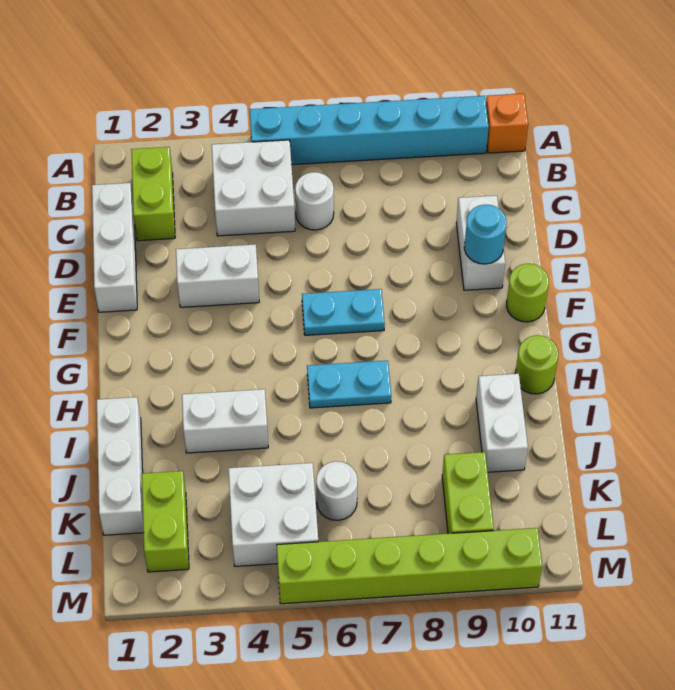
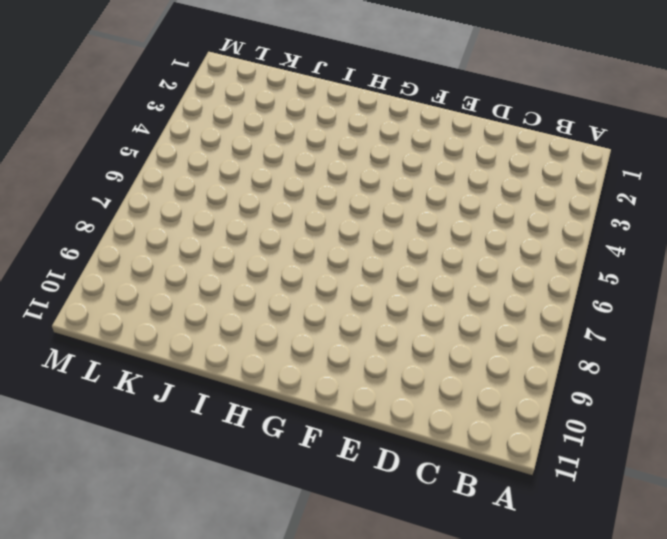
none -> cyan brick A5:A10 level 1
none -> orange brick A11 level 1
none -> lime brick B2:C2 level 1

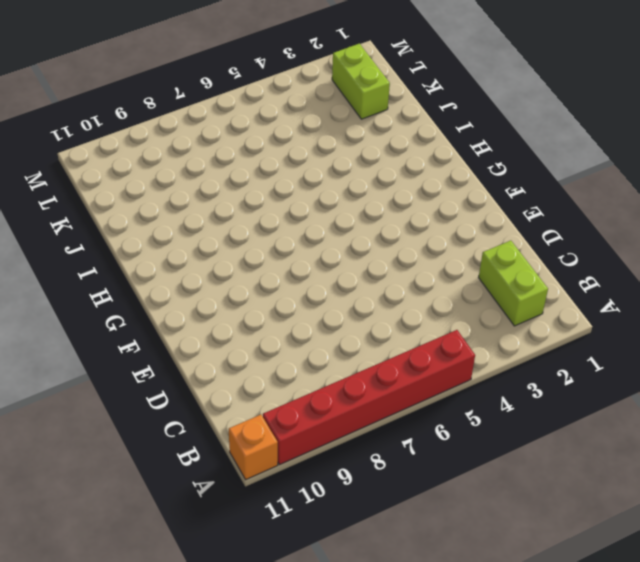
red brick A5:A10 level 1 -> cyan brick A5:A10 level 1
none -> white brick B4:C5 level 1
none -> white brick C1:E1 level 1
none -> white round brick C6 level 1

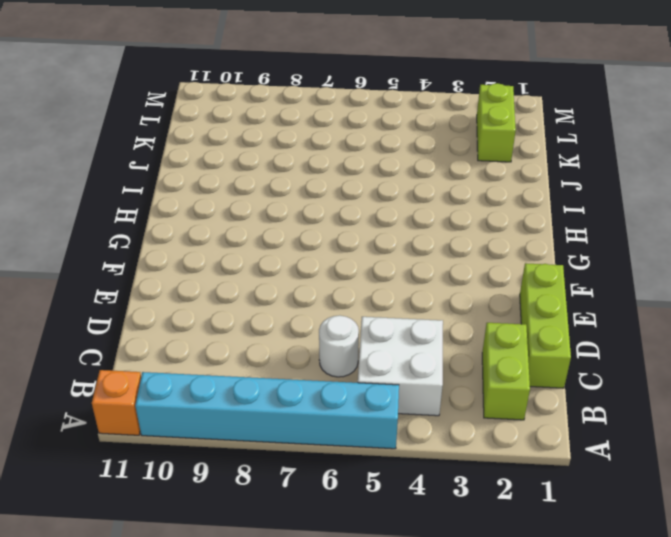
lime brick C1:E1 level 1 -> white brick C1:E1 level 1
none -> white brick D10:E10 level 1
none -> white brick E3:E4 level 1
none -> cyan plate F6:F7 level 1

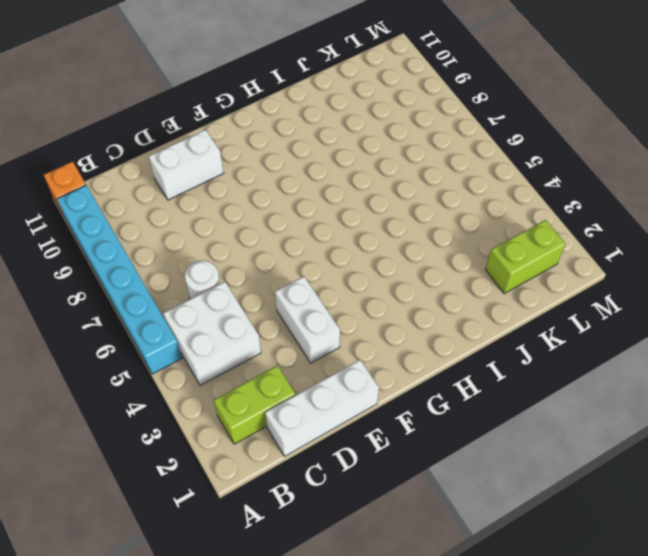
none -> cyan plate F6:F7 level 1
none -> lime round brick F11 level 1
none -> cyan plate H6:H7 level 1

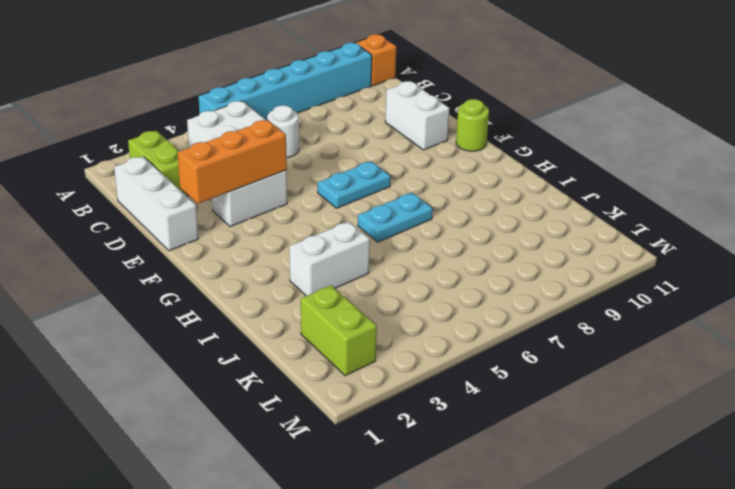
orange brick E2:E4 level 2 -> none
none -> lime round brick H11 level 1
none -> white brick I1:K1 level 1
none -> white brick I10:J10 level 1

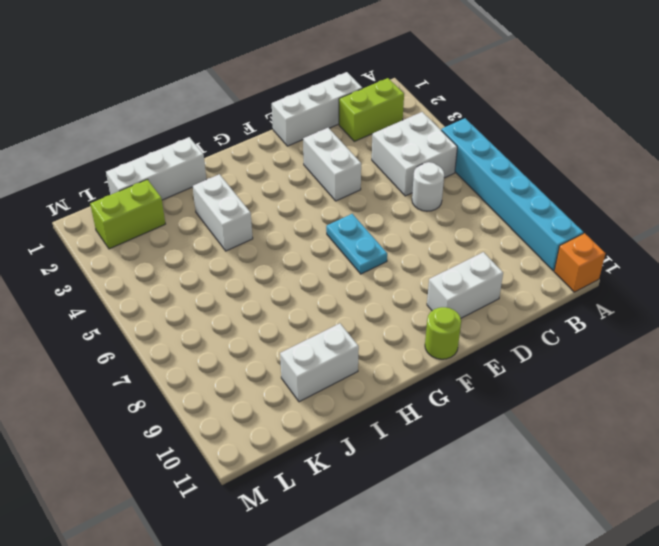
none -> cyan plate H6:H7 level 1
none -> lime round brick H11 level 1
none -> white brick K4:L5 level 1

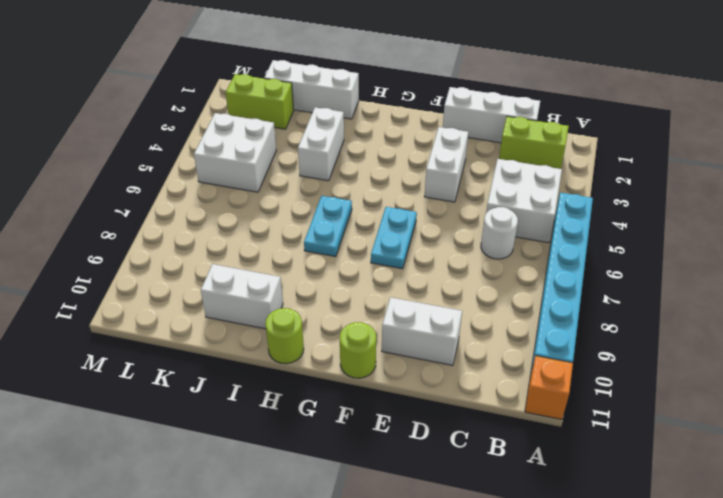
none -> white round brick K6 level 1
none -> lime brick K9:L9 level 1
none -> lime brick M5:M10 level 1

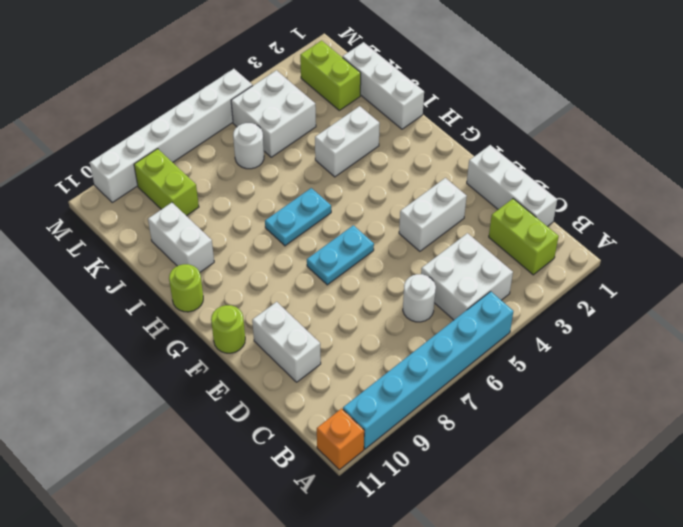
white brick M5:M10 level 1 -> lime brick M5:M10 level 1
none -> cyan round brick E10 level 2

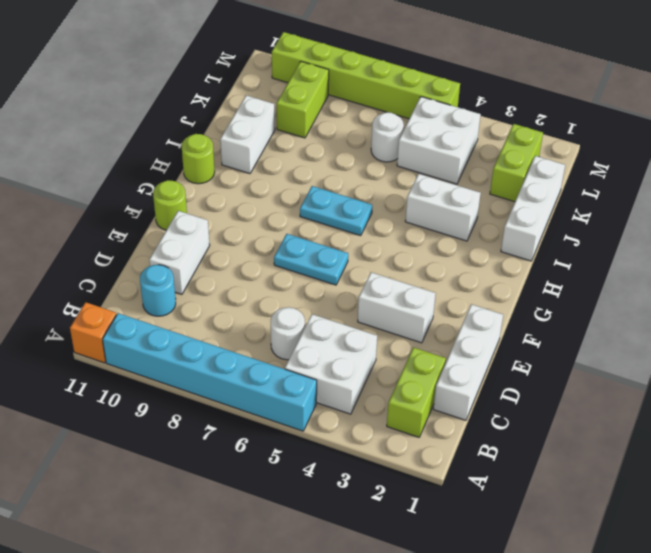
cyan round brick C10 level 1 -> cyan round brick E10 level 2

